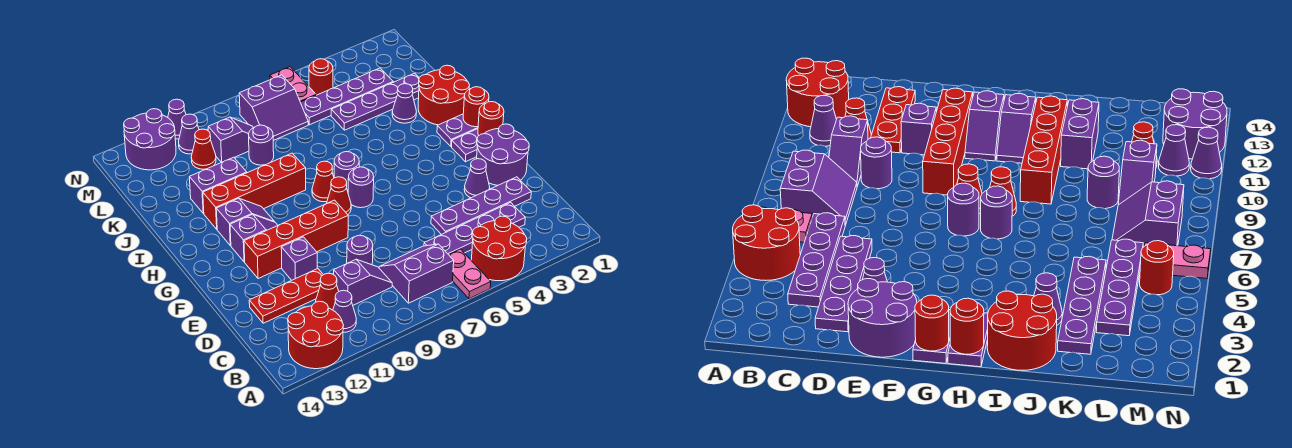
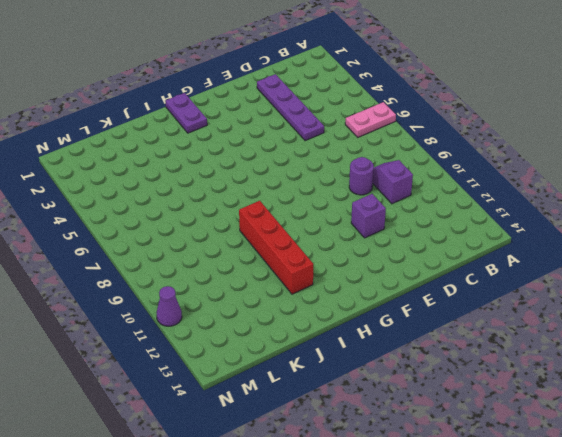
none -> red round brick A4:B5 level 1
none -> red round brick A12:B13 level 1
none -> purple slope B7:C8 level 1 top B
none -> purple cone B11 level 1

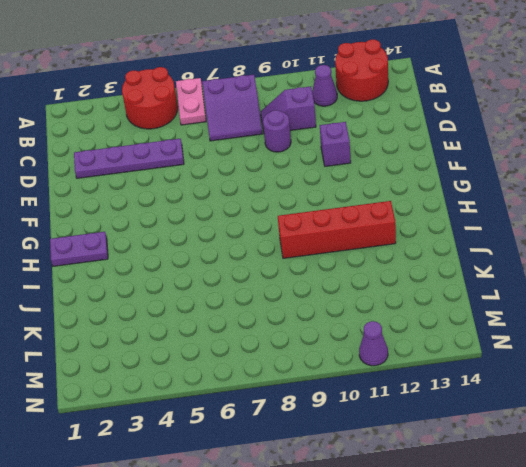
none -> purple plate C3:C6 level 1
none -> red cone C11 level 1
none -> red plate D11:D13 level 1
none -> purple round brick E1:F2 level 1

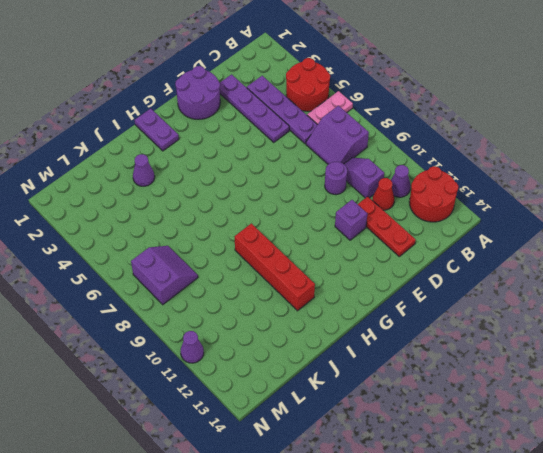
none -> purple cone E3 level 1
none -> red brick F9:F12 level 1
none -> purple plate G1:G2 level 1
none -> purple round brick G7 level 1

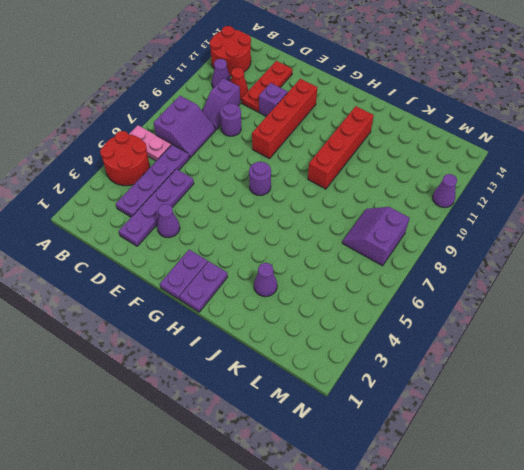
none -> purple round brick E1:F2 level 1
none -> red cone G8 level 1
none -> purple slope G11:G12 level 1 top 12
none -> purple round brick H7 level 1

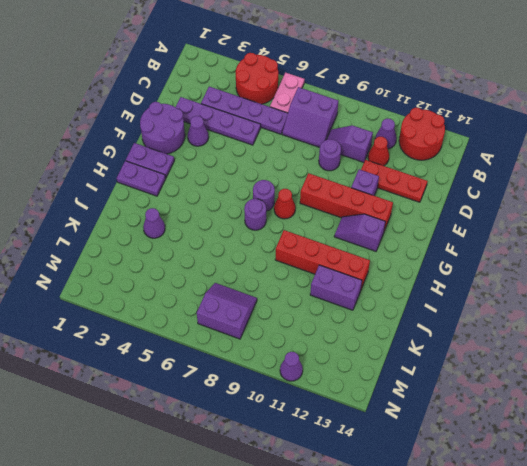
none -> red cone H8 level 1
none -> purple slope H11:H12 level 1 top 12
none -> red round brick I1:J2 level 1
none -> purple plate K2:K5 level 1

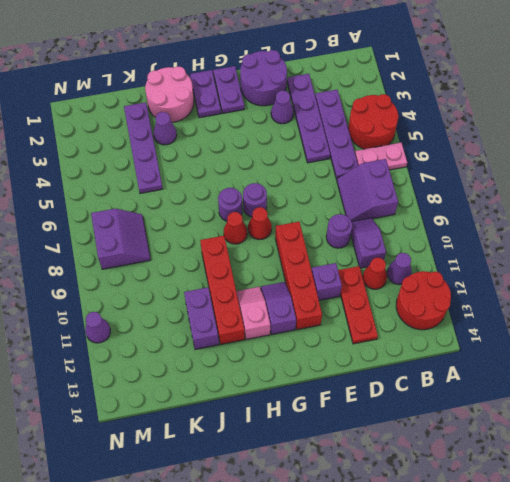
pink slope H11:H12 level 1 top 12 -> purple slope H11:H12 level 1 top 12
pink round brick I1:J2 level 1 -> red round brick I1:J2 level 1
none -> purple round brick K9 level 1
none -> purple plate L3:L6 level 1
none -> purple slope L9:L10 level 1 top 10
none -> red cone L11 level 1

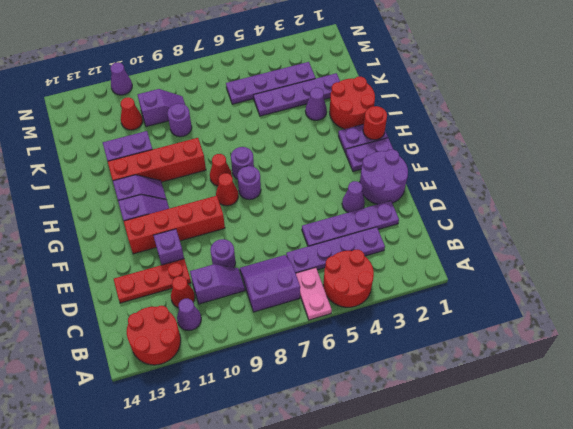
none -> purple slope L7:M8 level 1 top M
none -> red round brick M5 level 1
none -> pink plate M6:N6 level 1
none -> purple cone M11 level 1

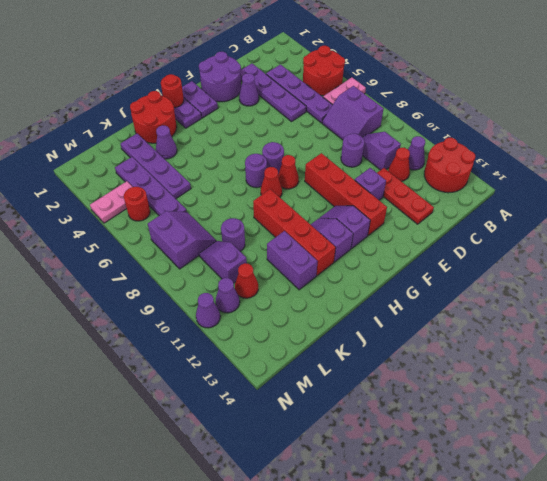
pink plate M4:N4 level 1 -> pink plate M6:N6 level 1
none -> purple round brick M12:N13 level 1
none -> red round brick G1 level 2

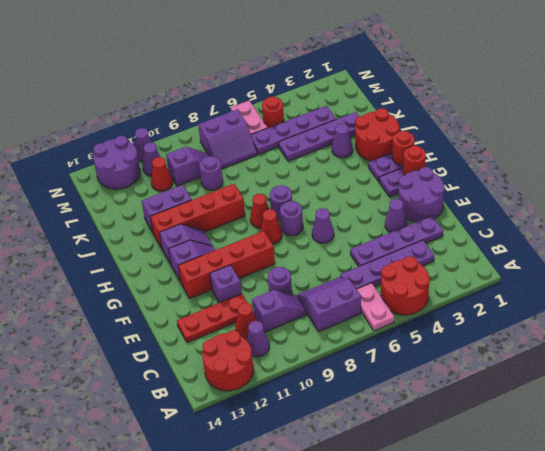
purple cone F6 level 1 -> none

